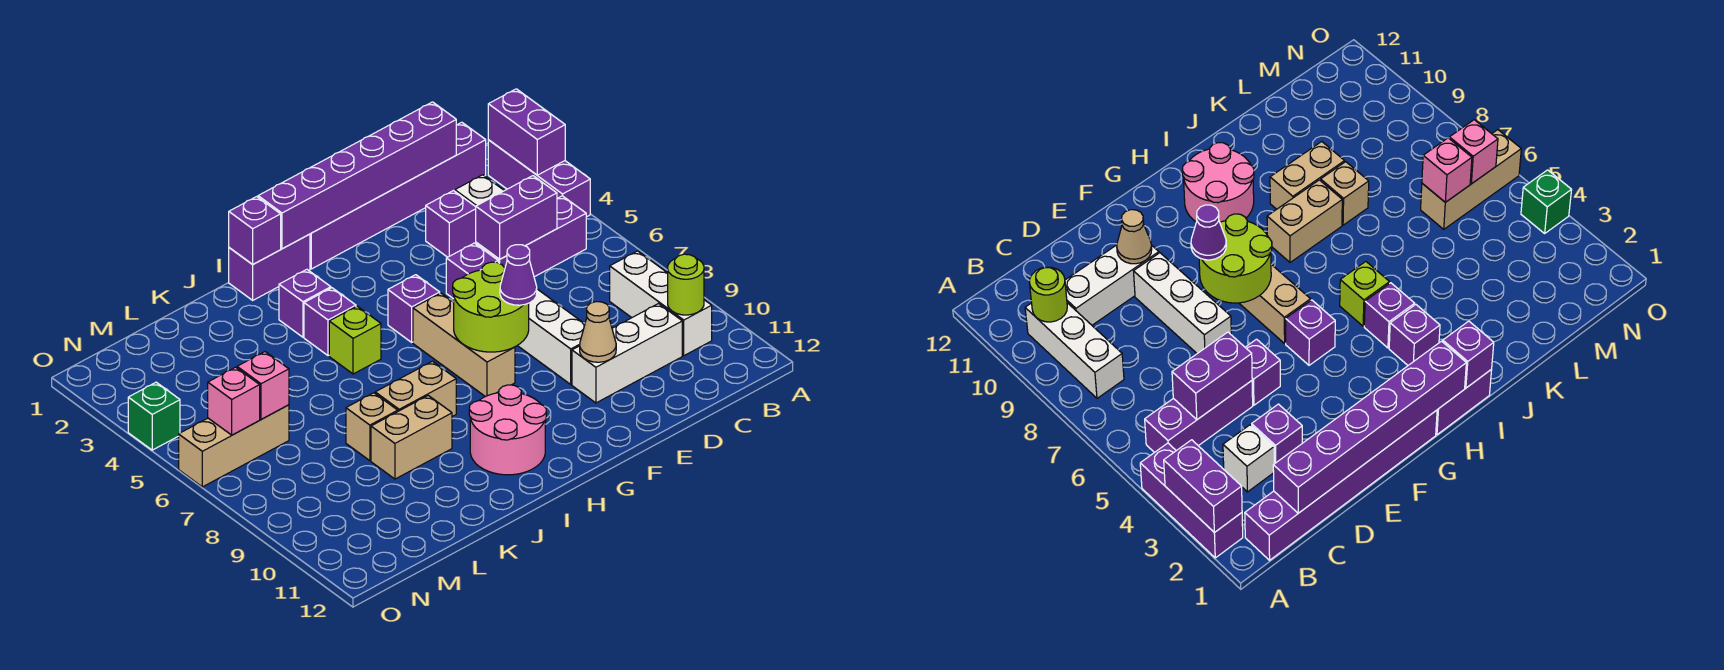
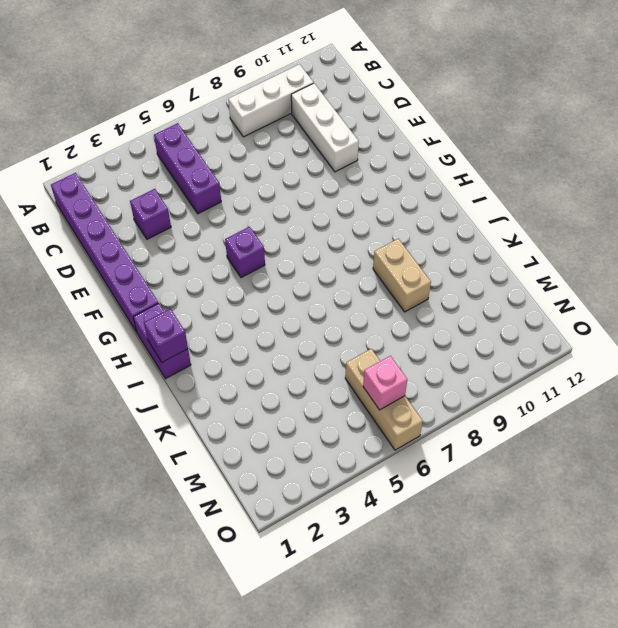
none -> purple brick A2:A4 level 1
none -> white brick C3 level 1
none -> purple brick E5 level 1
none -> white brick E7:E9 level 1

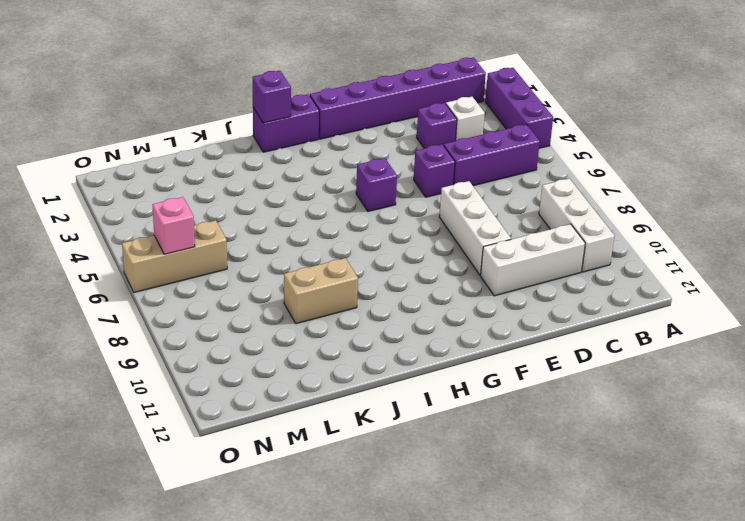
none -> tan brick G6:G8 level 1
none -> pink round brick H10:I11 level 1
none -> purple brick I3 level 1
none -> purple brick I4 level 1

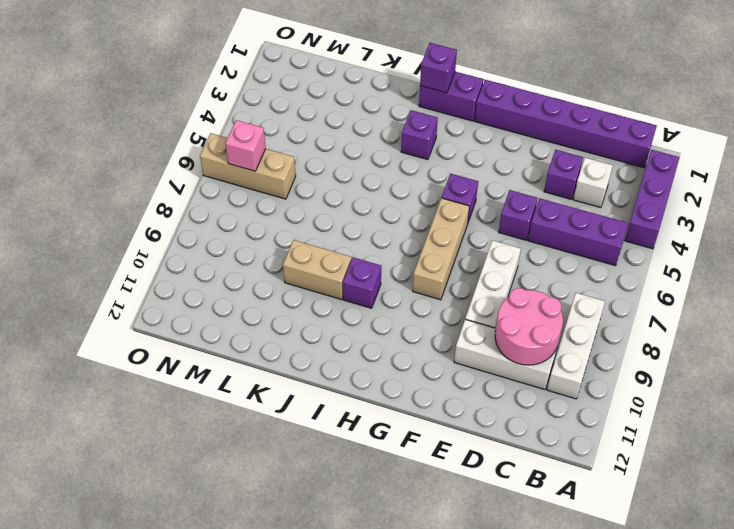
pink round brick C9:D10 level 2 -> pink round brick H10:I11 level 1
purple brick I9 level 1 -> purple brick I4 level 1
none -> lime brick I5 level 1
none -> tan brick I8:J8 level 1
none -> tan brick K8 level 1
none -> green brick O4 level 1

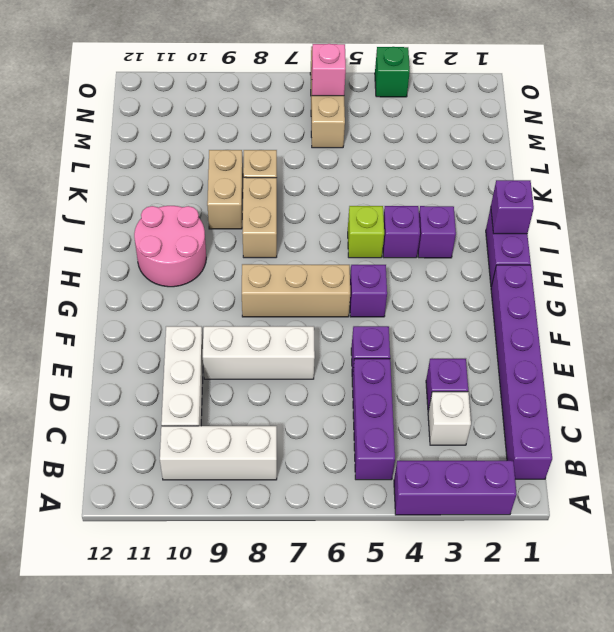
none -> purple brick A2:A3 level 2
none -> lime round brick B10 level 2
none -> purple brick C1:H1 level 2
none -> purple brick C5:D5 level 2

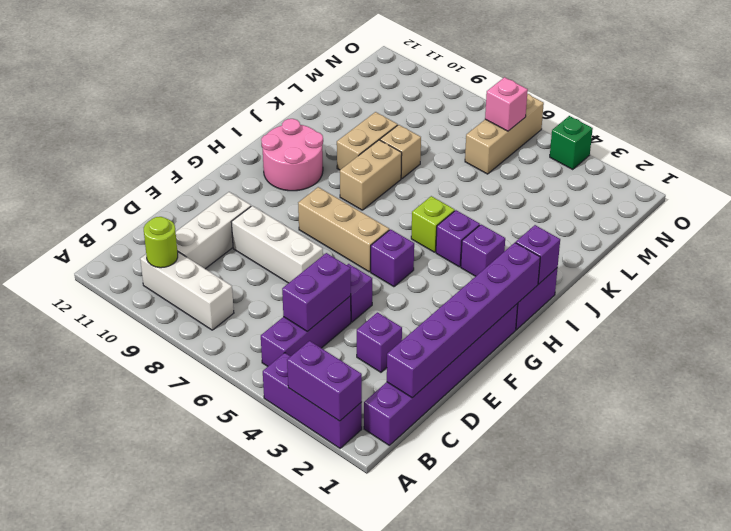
none -> white brick C3 level 1
none -> tan cone E10 level 2
none -> lime round brick F7:G8 level 2
none -> pink brick M6 level 2

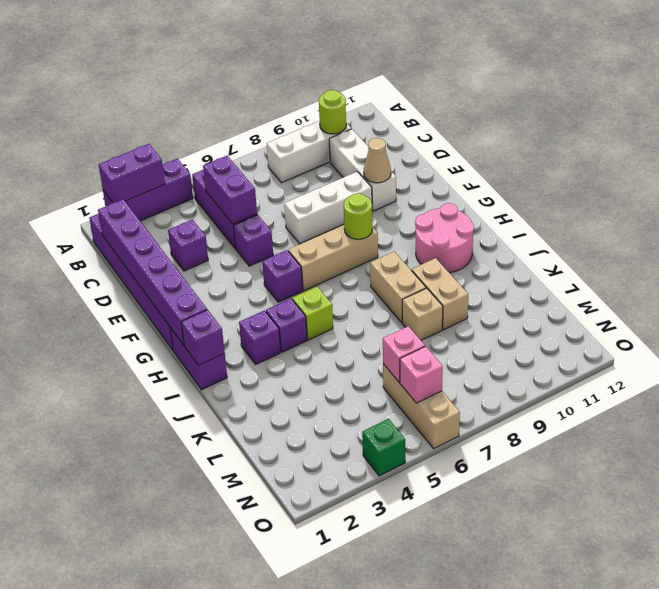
lime round brick G8 level 2 -> lime round brick F7:G8 level 2
none -> white brick C3 level 1
none -> purple cone F8 level 3

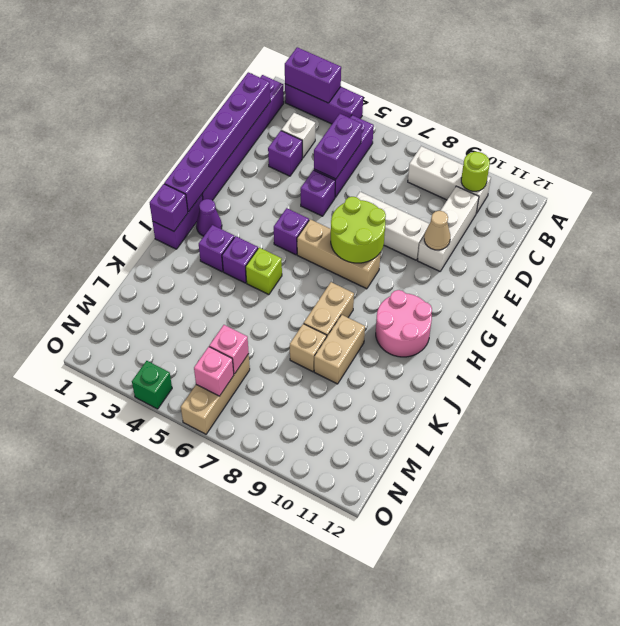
purple cone H2 level 1 -> purple cone F8 level 3

